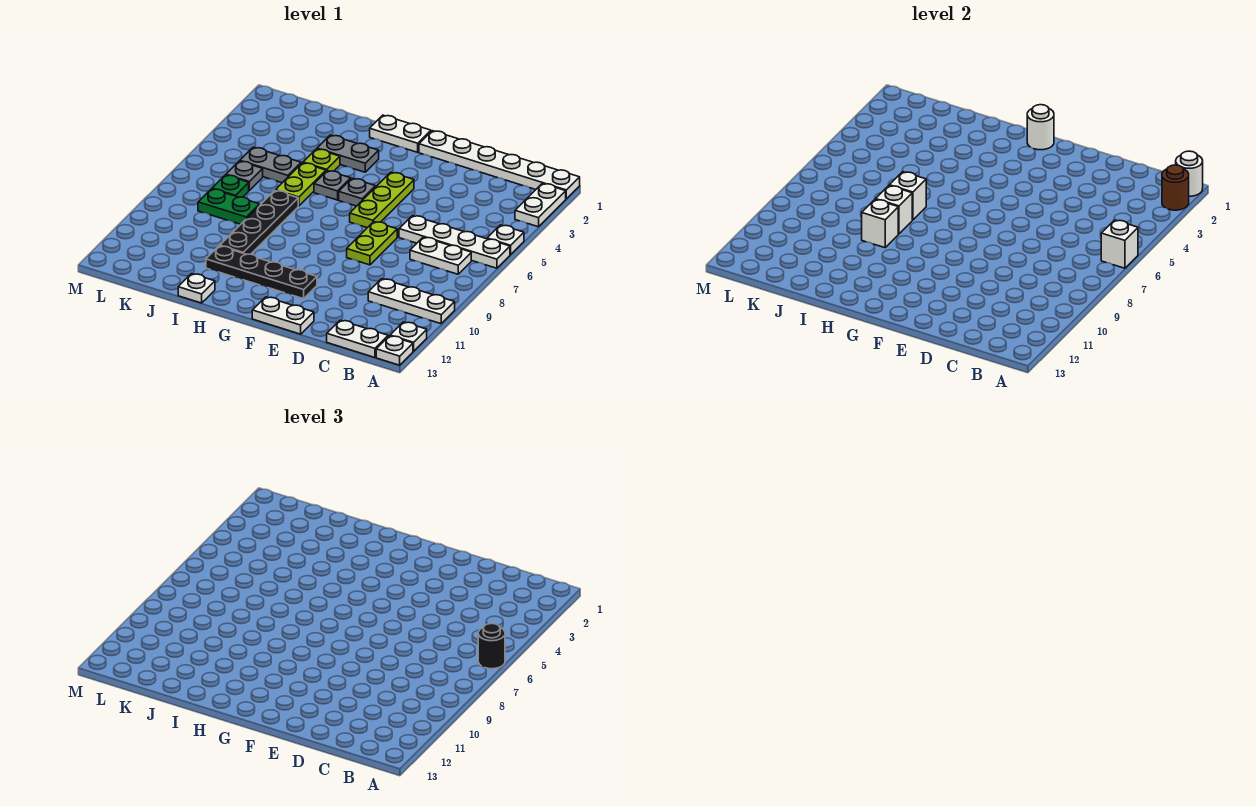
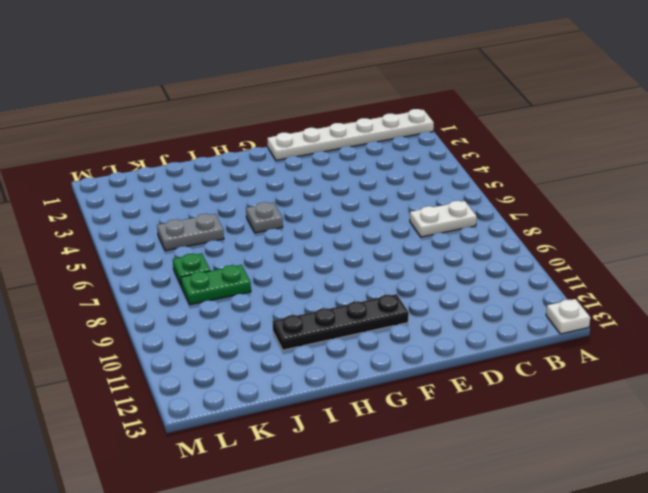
none -> white plate A2:A3 level 1
none -> white plate A5 level 1
none -> white plate A6:D6 level 1
none -> white plate A10:C10 level 1

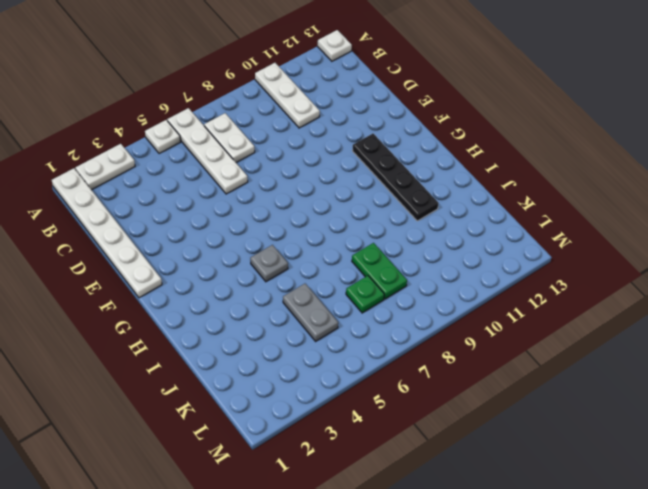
none -> white plate A12 level 1
none -> white plate B13:C13 level 1
none -> lime plate E7:E8 level 1
none -> white plate E13:F13 level 1

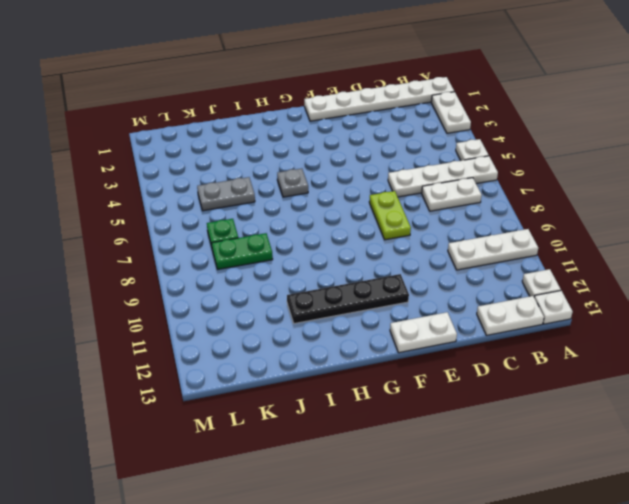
none -> lime plate F4:F6 level 1
none -> white plate G1:H1 level 1
none -> grey plate G5 level 1
none -> grey plate H3:I3 level 1

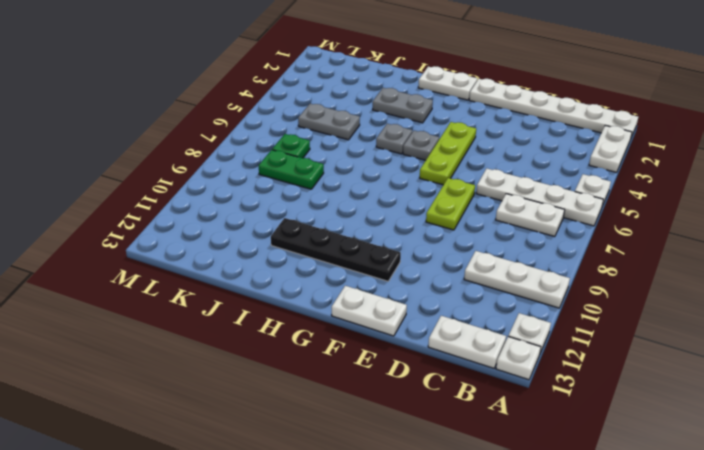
none -> lime plate I4 level 1
none -> lime plate I5:I6 level 1
none -> black plate I7:I10 level 1
none -> white plate I13 level 1

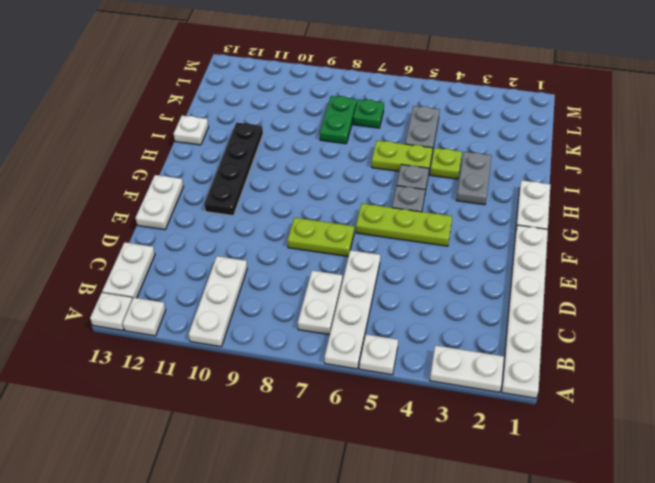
none -> black plate I7:I10 level 1
none -> grey plate K6 level 1
none -> white round brick A1 level 2
none -> brown round brick A2 level 2

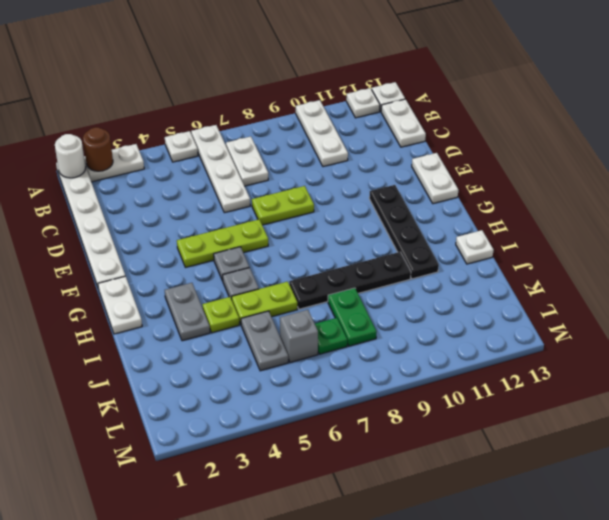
grey brick K6 level 1 -> grey plate K6 level 1
none -> white brick A6 level 2
none -> white round brick G1 level 2
none -> white brick I7 level 2
none -> white brick I8 level 2

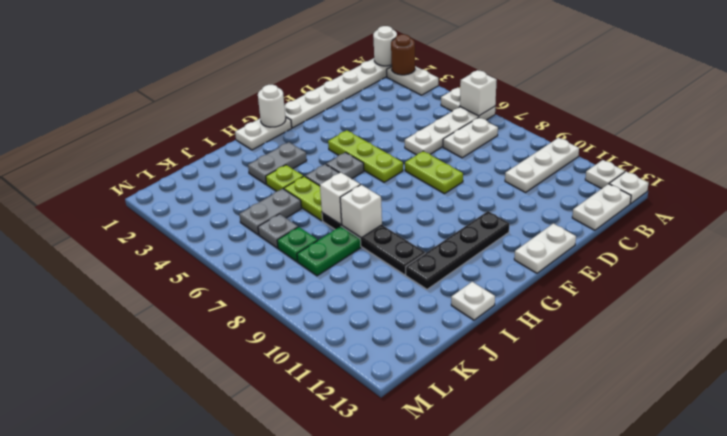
none -> white brick I9 level 2
none -> black round brick A6 level 3

